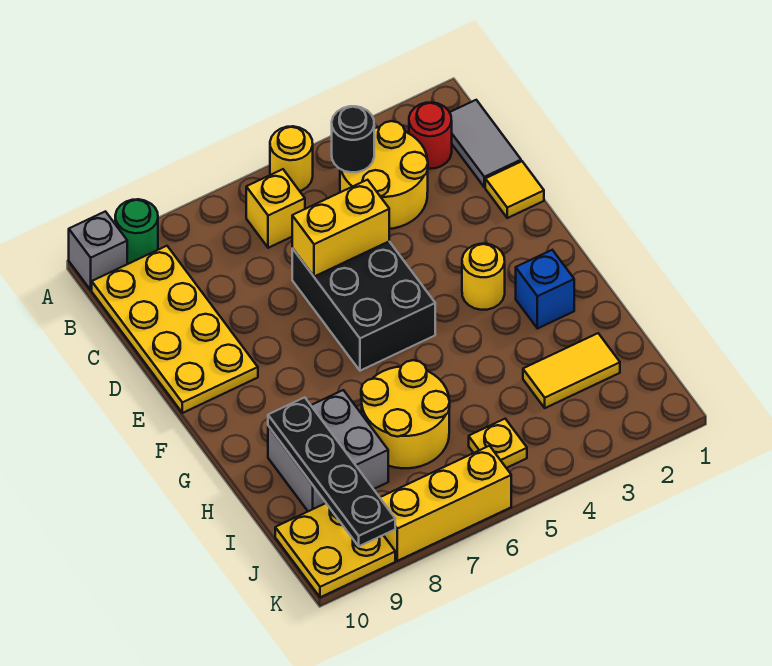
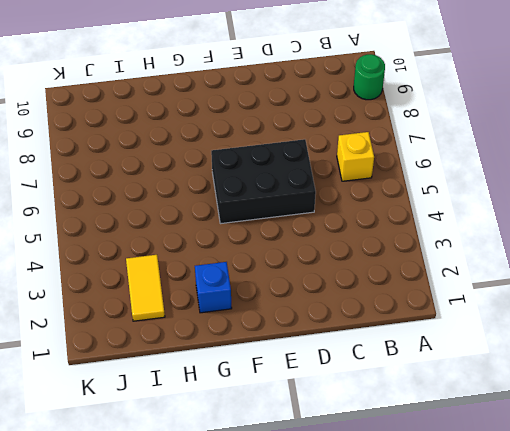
none -> yellow round brick A5 level 1
none -> grey brick A10 level 1
none -> grey tile B1:C1 level 1

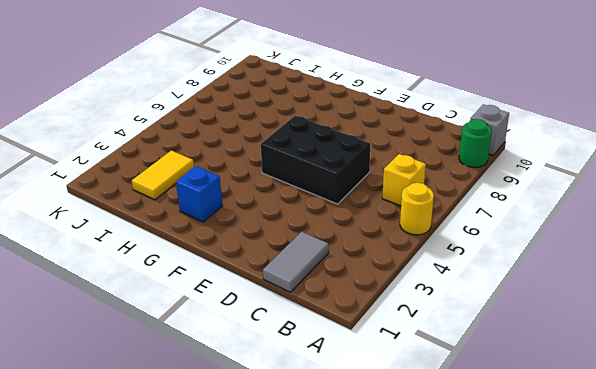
grey tile C1:C2 level 1 -> grey tile B1:C1 level 1
none -> red round brick B2 level 1
none -> yellow round brick B3:C4 level 1
none -> yellow plate B9:E10 level 1

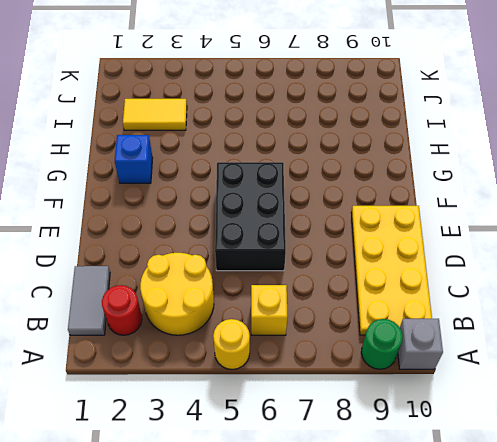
none -> yellow tile D1 level 1
none -> yellow round brick F3 level 1
none -> yellow round brick H6:I7 level 1

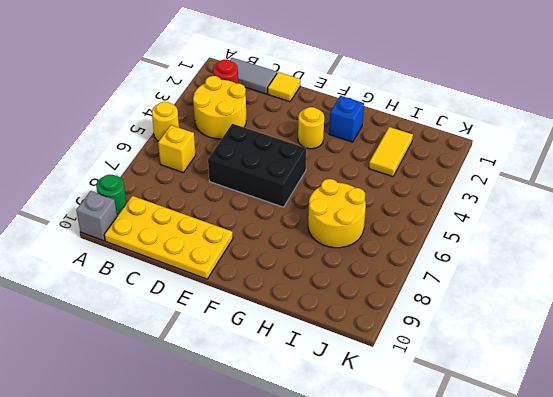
none -> grey brick H8:I9 level 1
none -> yellow plate J5 level 1
none -> yellow plate J9:K10 level 1

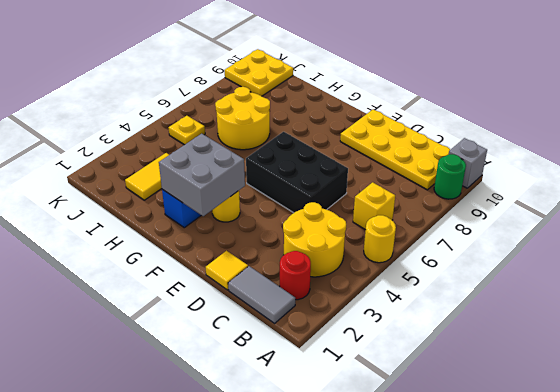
grey brick F2:G3 level 2 -> grey brick H8:I9 level 1
none -> yellow brick K6:K8 level 1
none -> black round brick B4 level 2
none -> yellow brick D5:D6 level 2

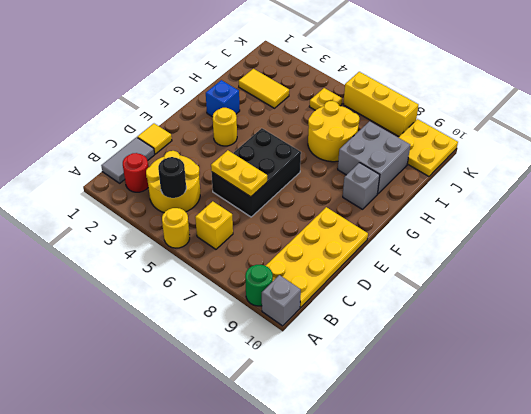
yellow plate D5:D6 level 2 -> yellow brick D5:D6 level 2
grey brick G9 level 1 -> none
none -> black plate H9:K9 level 2

